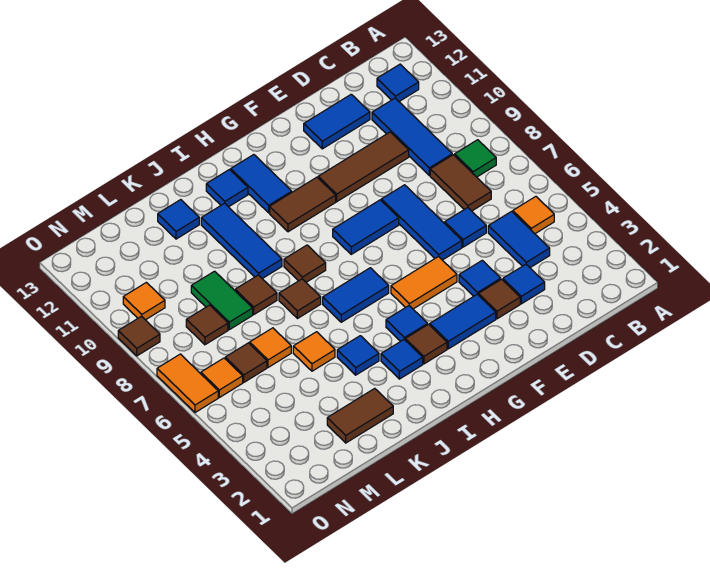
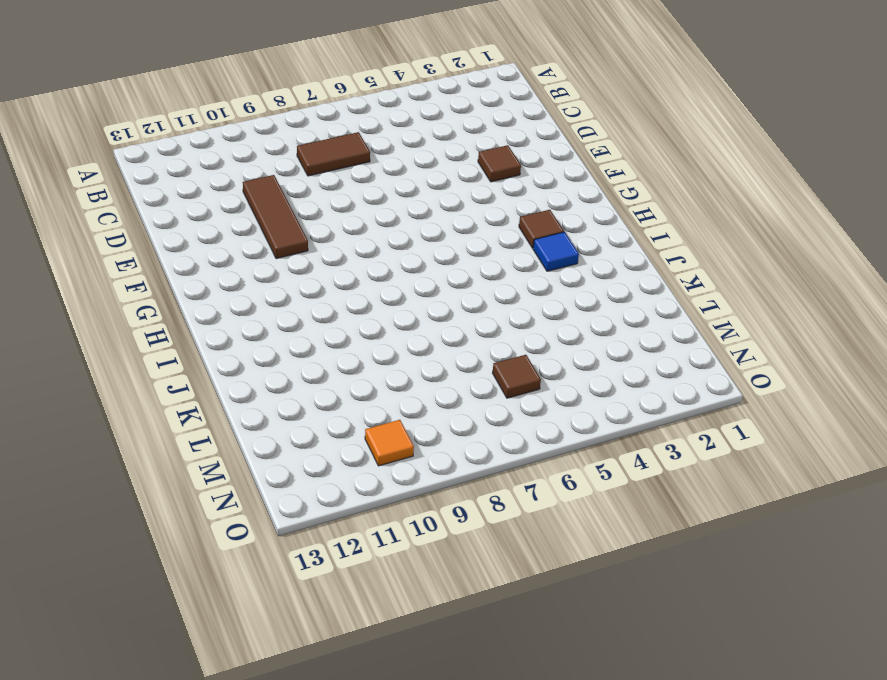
none -> orange tile B5 level 1
none -> green tile B8 level 1
none -> blue tile B12 level 1
none -> blue tile C4:C5 level 1

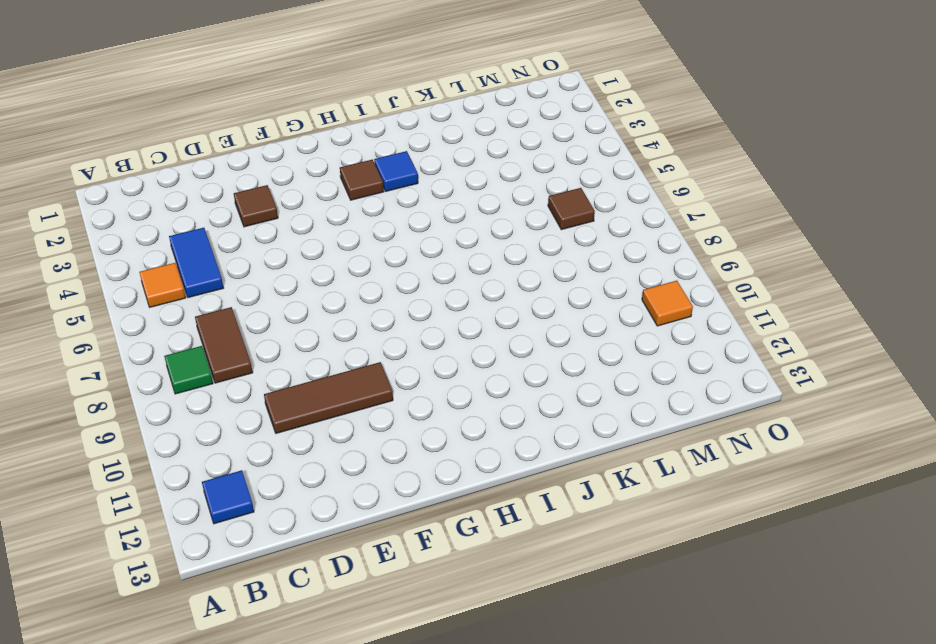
none -> blue tile C9:C11 level 1
none -> blue tile D3 level 1
none -> blue tile D6 level 1
none -> blue tile D12:E12 level 1

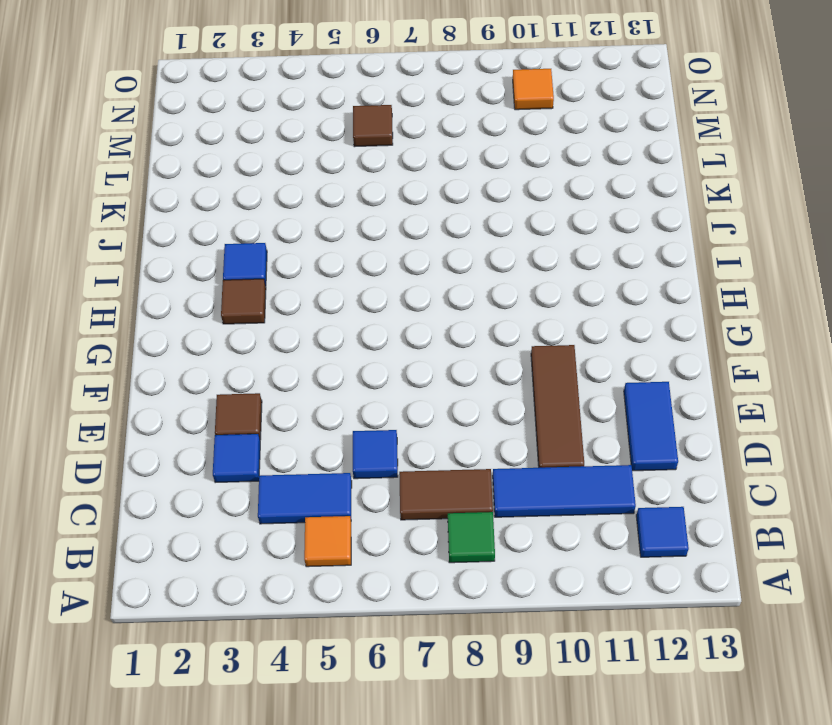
none -> blue tile E4 level 1
none -> blue tile E6:E8 level 1
none -> blue tile F3:G3 level 1
none -> orange tile F5:G5 level 1

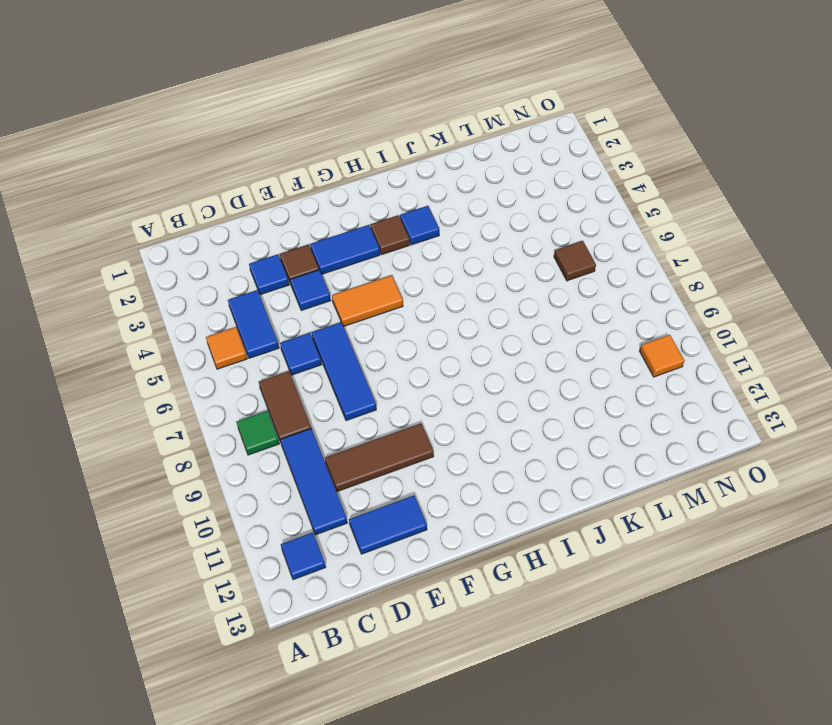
none -> blue tile F8:G8 level 1
none -> brown tile G10:H10 level 1
none -> blue tile H4 level 1
none -> blue tile H6:I6 level 1

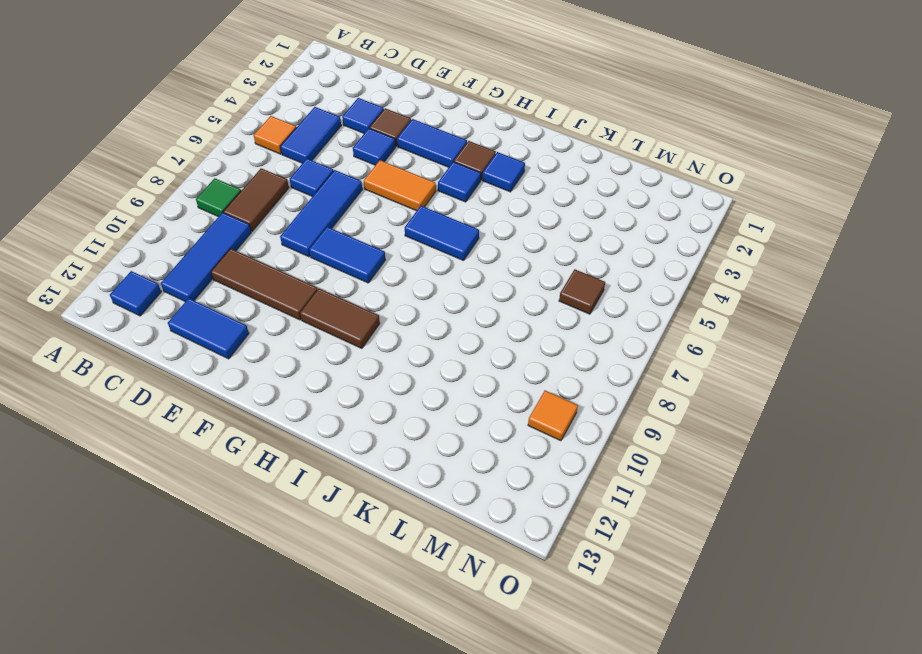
none -> blue tile H11:H12 level 1
none -> brown tile I8 level 1
none -> blue tile I12 level 1
none -> blue tile J4 level 1

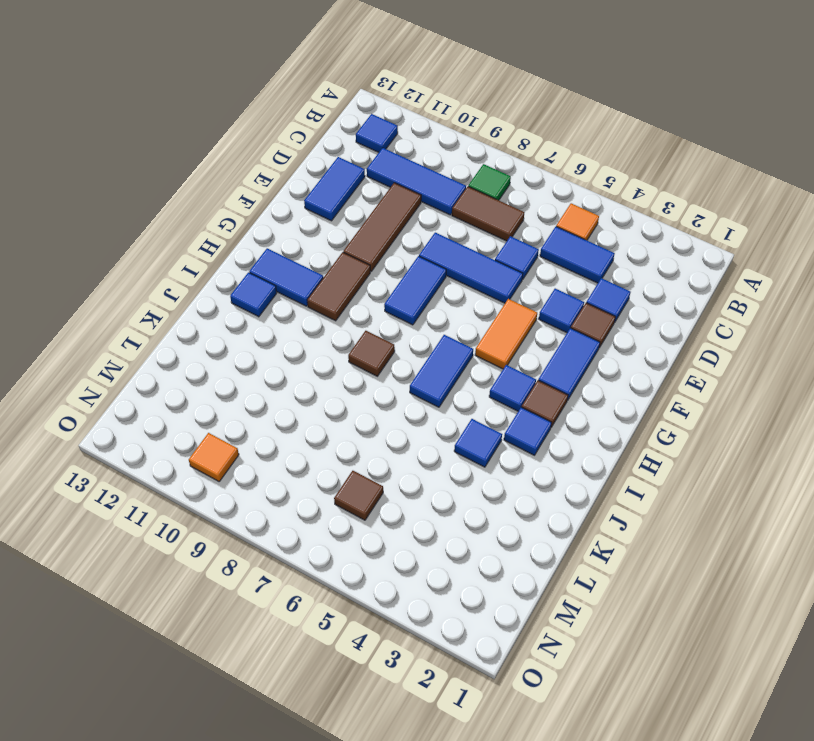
none -> brown tile J7 level 1
none -> blue tile J9:J11 level 1
none -> brown tile K2:L2 level 1
none -> orange tile K5 level 1

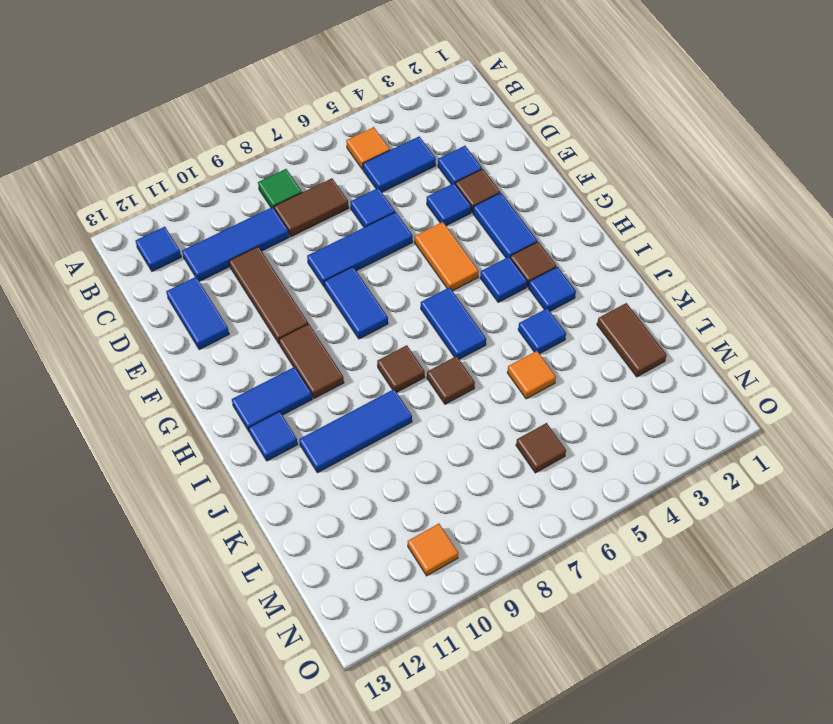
none -> brown tile K8 level 1
none -> blue tile K12 level 1
none -> orange tile L6 level 1
none -> green tile L8:L9 level 1

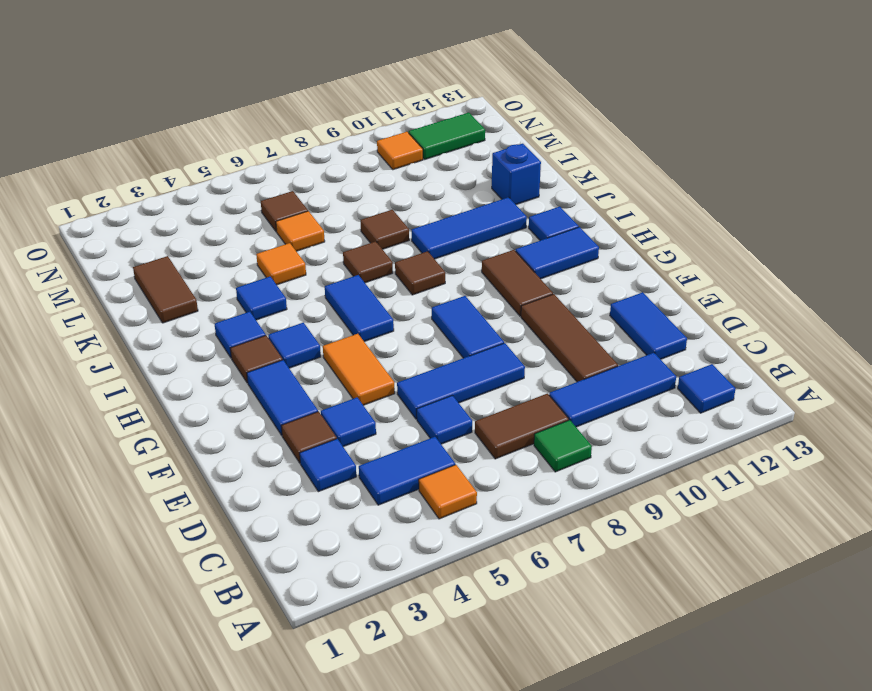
blue brick K12 level 1 -> blue tile K12 level 1
green tile N11:N12 level 1 -> green tile L8:L9 level 1
none -> brown tile M8 level 1
none -> orange tile N6 level 1
none -> orange tile O6:O7 level 1
none -> brown tile O9 level 1

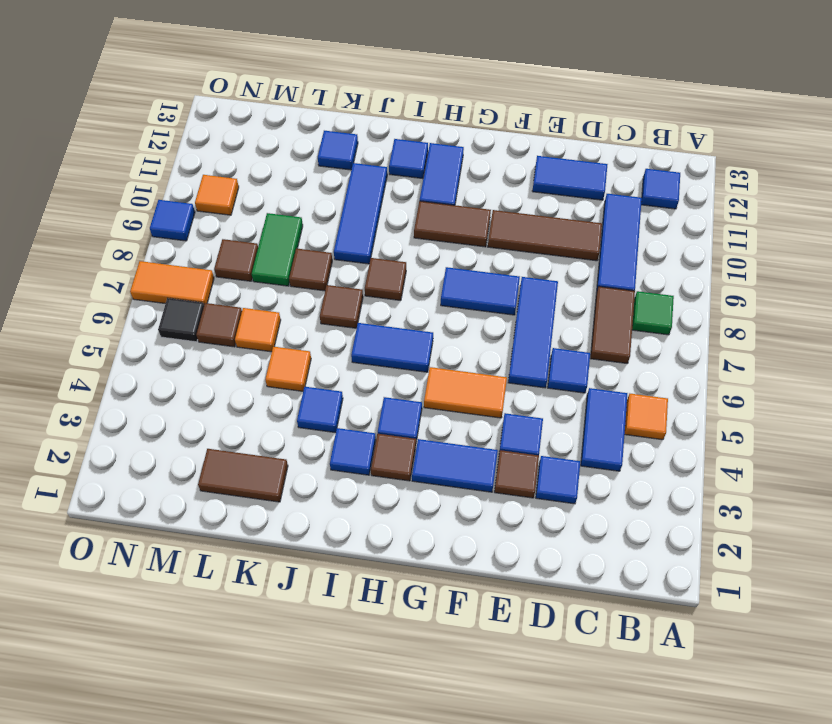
black tile N6 level 1 -> orange tile N6 level 1
orange tile N7:O7 level 1 -> orange tile O6:O7 level 1
blue tile O9 level 1 -> brown tile O9 level 1

